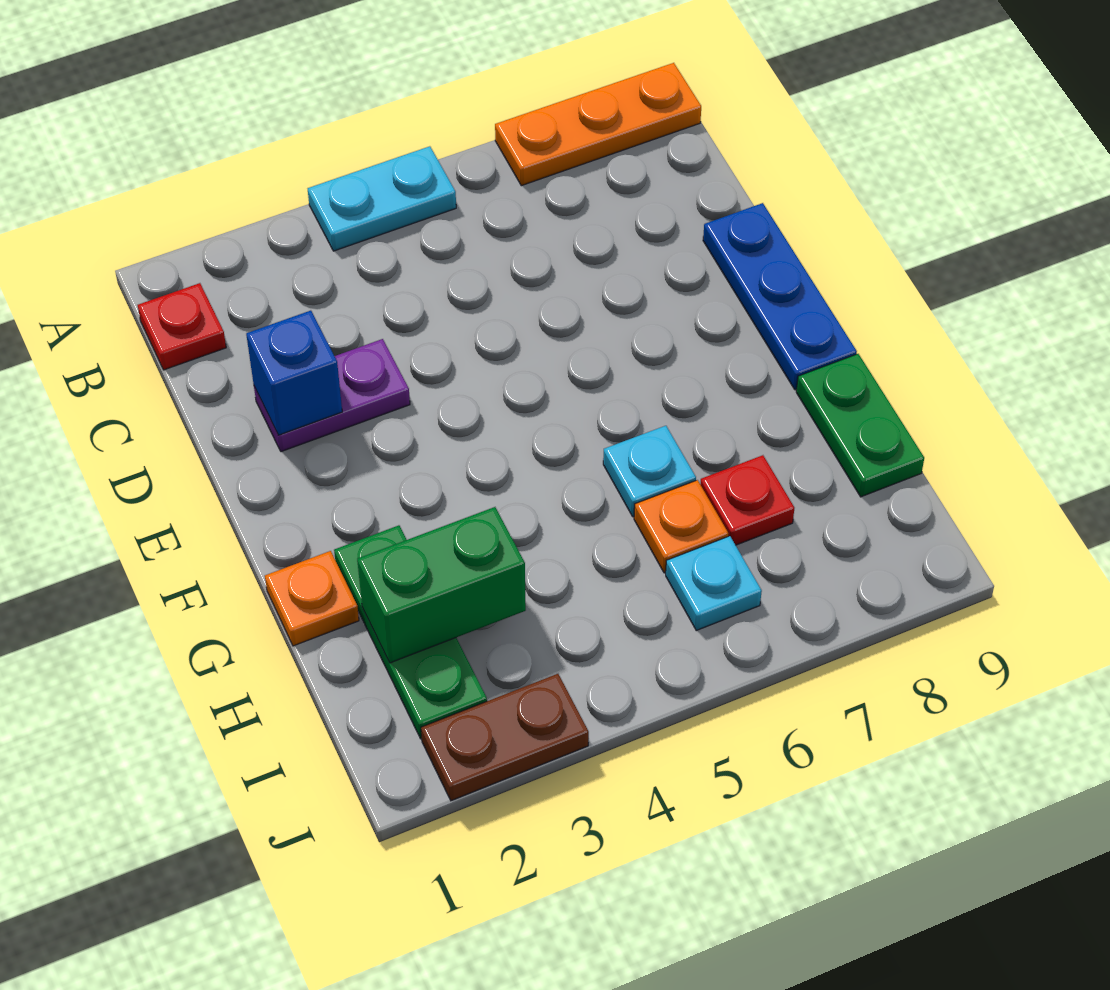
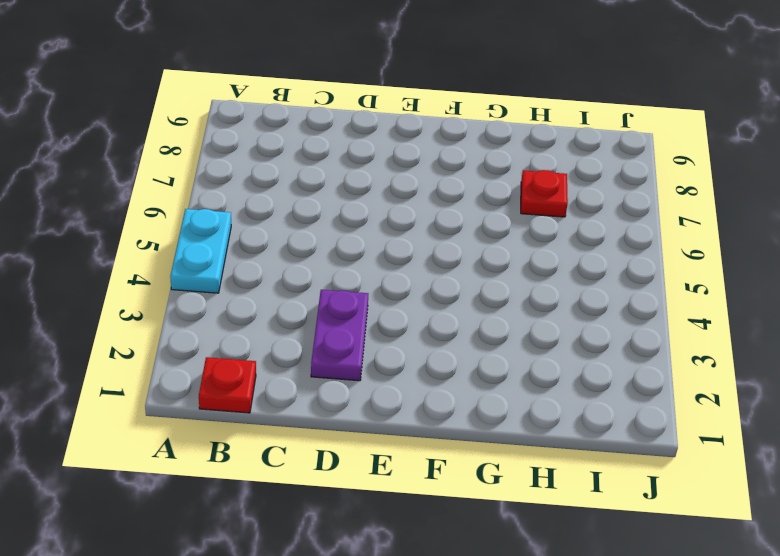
none -> orange plate A7:A9 level 1
none -> blue plate D9:F9 level 1
none -> orange plate G1 level 1

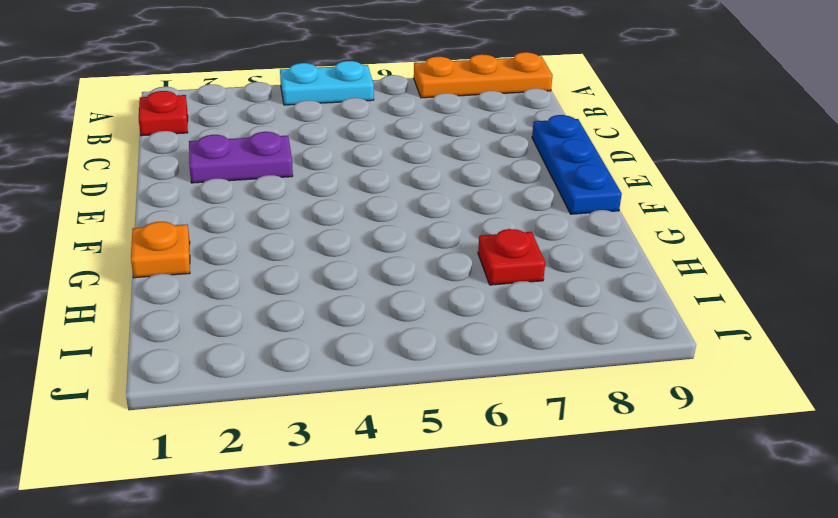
none -> green plate G2:I2 level 1
none -> cyan plate G6 level 1
none -> green plate G9:H9 level 1

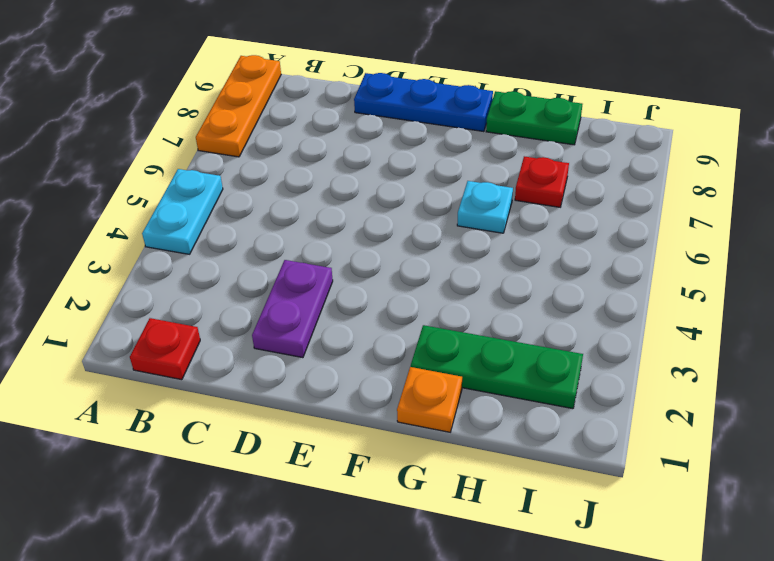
none -> orange plate H6 level 1
none -> cyan plate I6 level 1
none -> brown plate J2:J3 level 1

